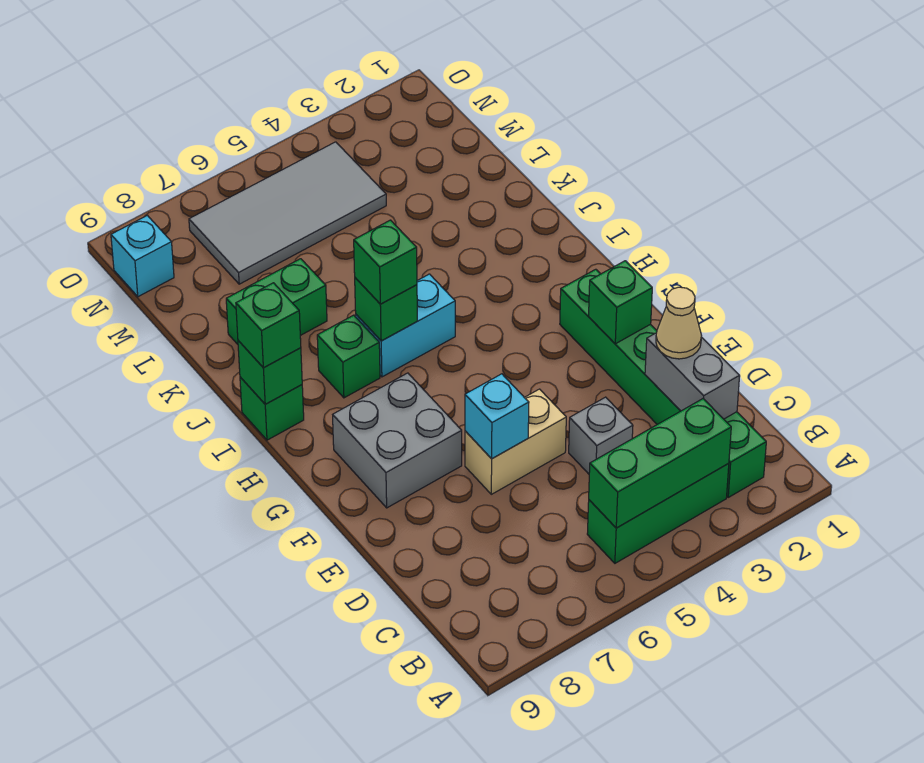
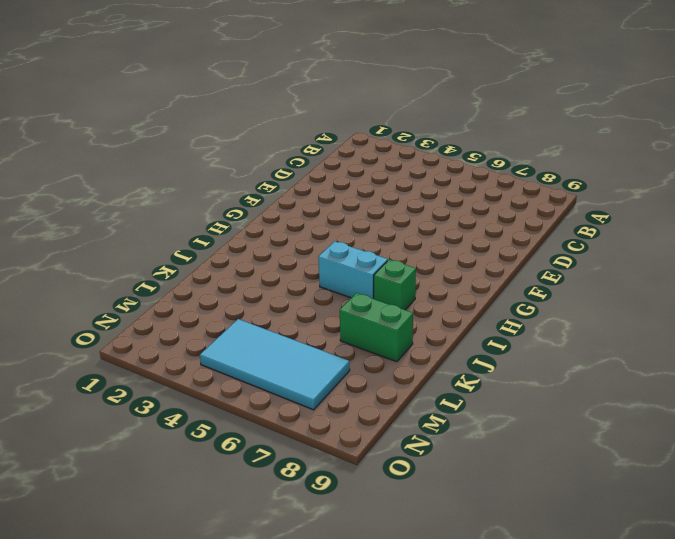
cyan tile M4:N7 level 1 -> grey tile M4:N7 level 1
none -> green brick B2:G2 level 1
none -> green brick B3:B5 level 1
none -> grey brick D4 level 1

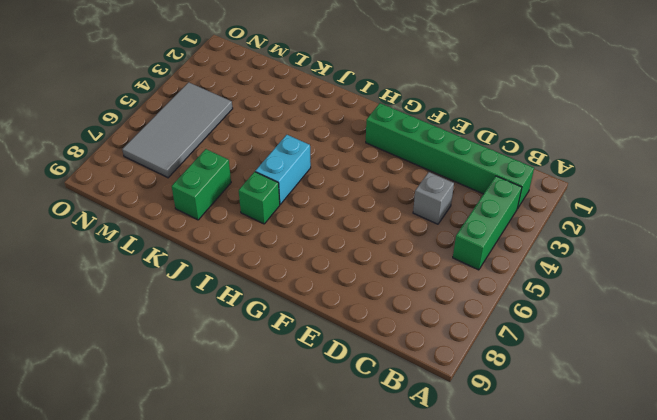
none -> tan brick E5:E6 level 1
none -> grey brick F7:G8 level 1
none -> green brick I9 level 1

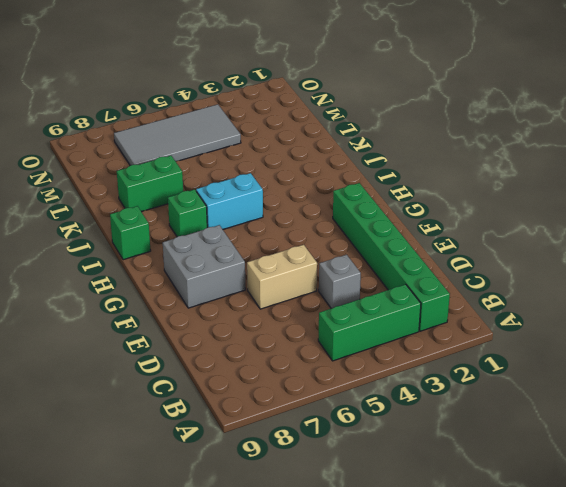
none -> cyan brick N9 level 1
none -> green brick B3:B5 level 2
none -> grey brick C2:D2 level 2

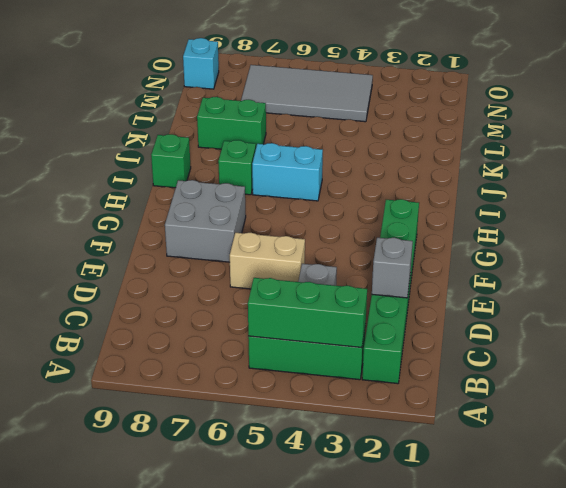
grey brick D2 level 2 -> grey brick C2:D2 level 2
none -> cyan brick E6 level 2
none -> green brick F2 level 2
none -> green brick I6 level 2

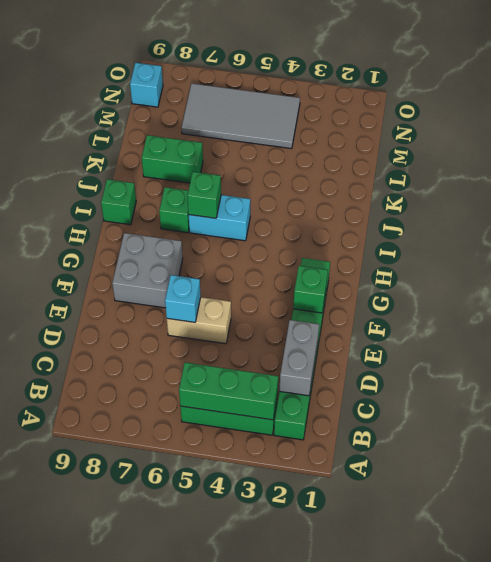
none -> grey brick D4 level 1
none -> green brick I9 level 2
none -> tan cone D2 level 3

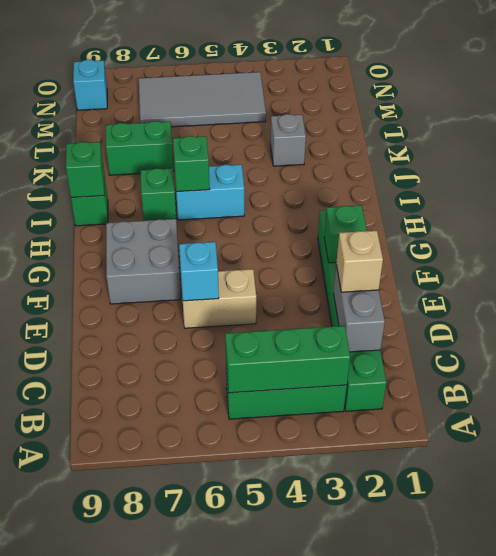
tan brick D2 level 3 -> tan cone D2 level 3
grey brick K3 level 1 -> grey brick D4 level 1
none -> green brick I6 level 3
none -> green brick I9 level 3

